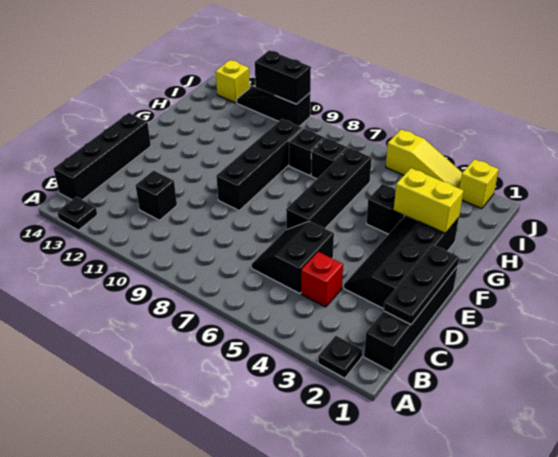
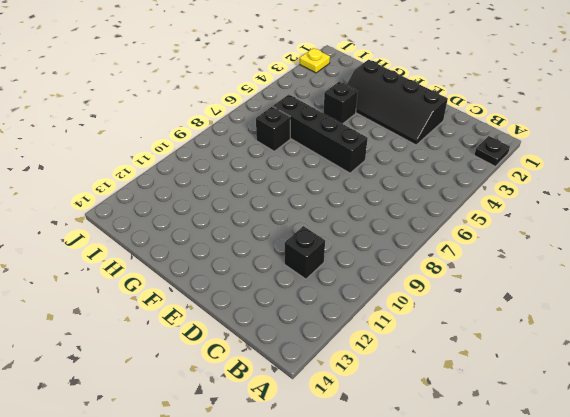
yellow plate J2 level 1 -> yellow brick J2 level 1
none -> black plate A13 level 1
none -> black brick B1:E1 level 1
none -> black brick B14:E14 level 1

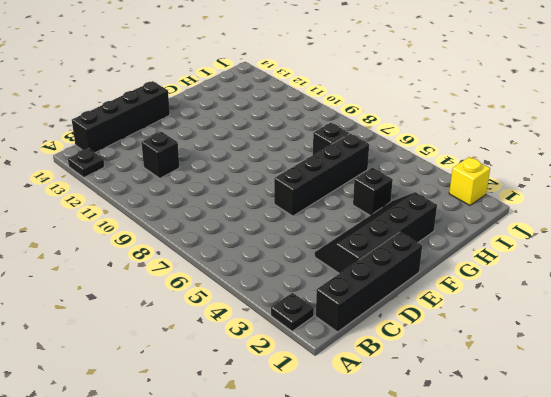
none -> red brick C4 level 1
none -> black slope C5:D6 level 1 top 5
none -> black brick E9:H9 level 1

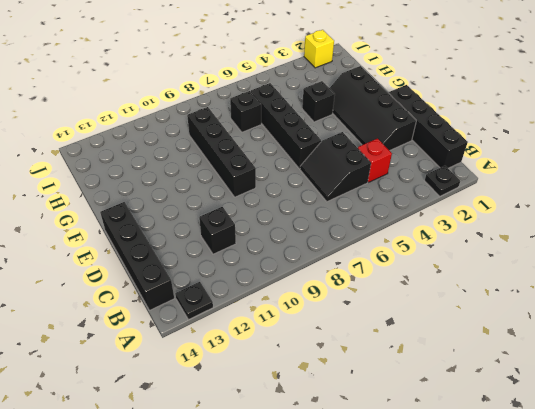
none -> black brick H8 level 1
none -> yellow slope J3:J5 level 1 top 5
none -> black slope J10:J12 level 1 top 10

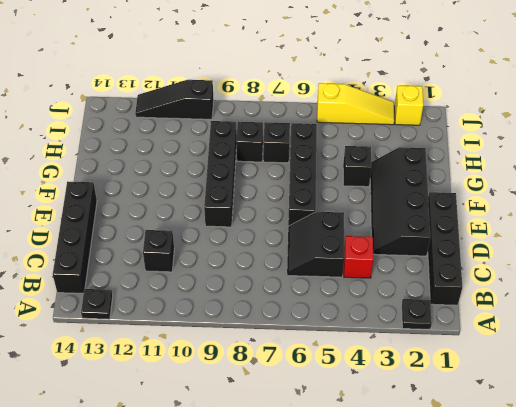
none -> yellow brick J13 level 1
none -> black plate C1:E1 level 2
none -> yellow brick G2:G3 level 2

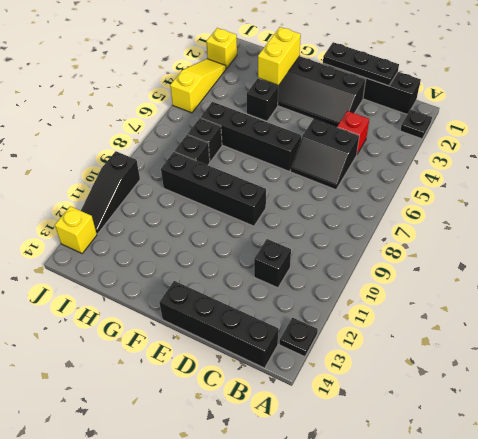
none -> black brick J10:J11 level 2

